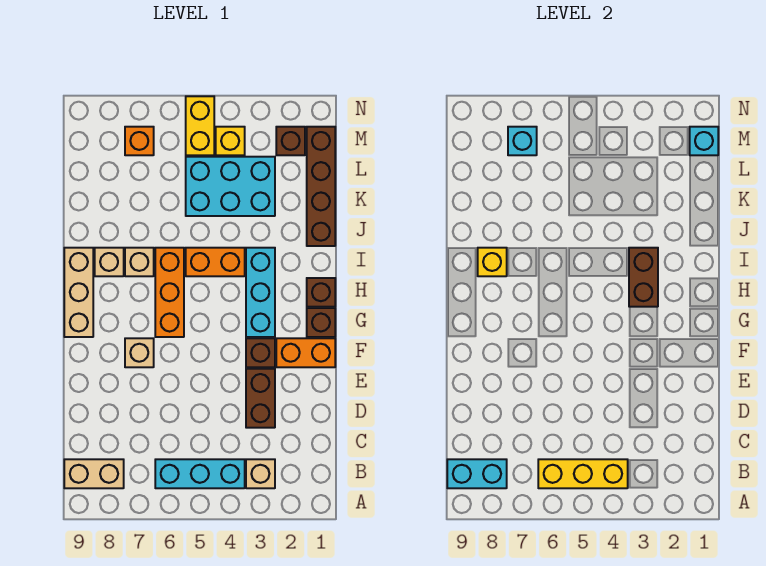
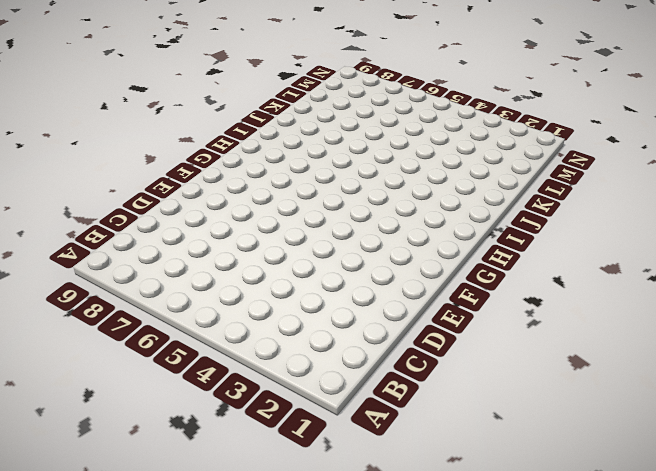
none -> tan brick B3 level 1
none -> cyan brick B4:B6 level 1
none -> tan brick B8:B9 level 1

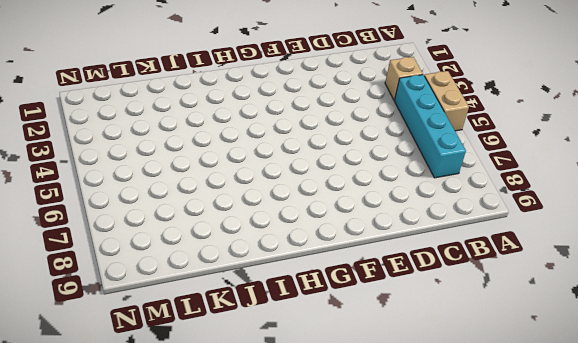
tan brick A4:A5 level 1 -> tan brick B8:B9 level 1
cyan brick B4:B7 level 1 -> cyan brick B4:B6 level 1
none -> brown brick D3:E3 level 1
none -> orange brick F1:F2 level 1
none -> brown brick F3 level 1

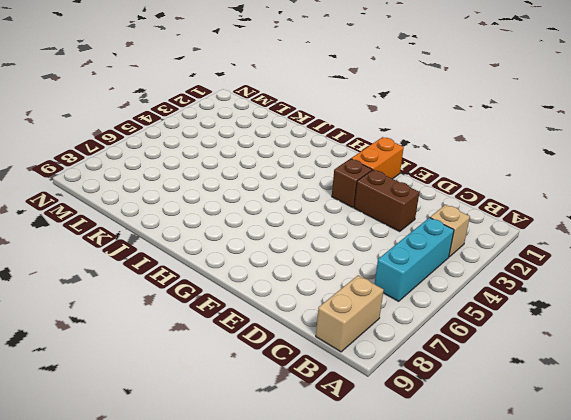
none -> tan brick F7 level 1
none -> brown brick G1 level 1
none -> cyan brick G3:I3 level 1

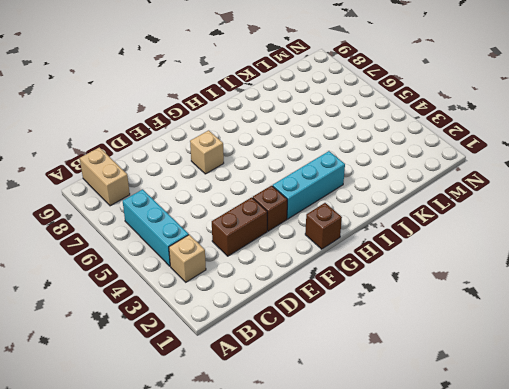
none -> orange brick F1:F2 level 1
none -> orange brick G6:I6 level 1
none -> tan brick G9:I9 level 1

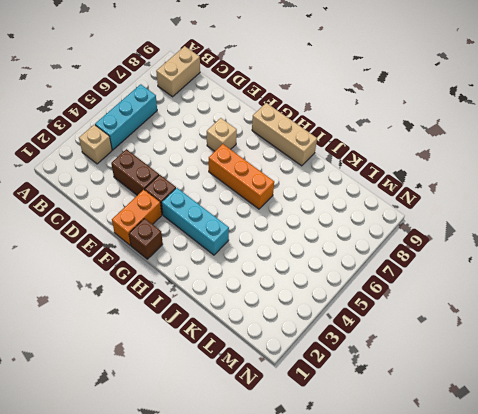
none -> brown brick H1 level 1
none -> orange brick I4:I5 level 1
none -> tan brick I7 level 1

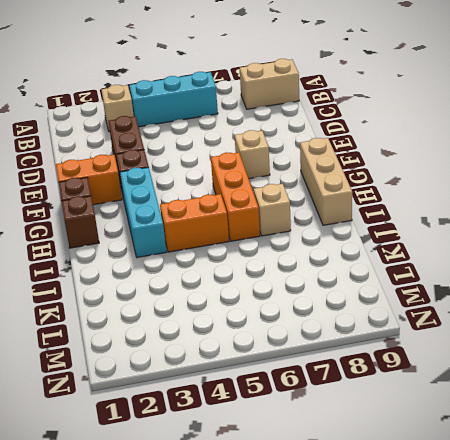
none -> tan brick I8 level 1
none -> brown brick J1:M1 level 1
none -> cyan brick K3:L5 level 1

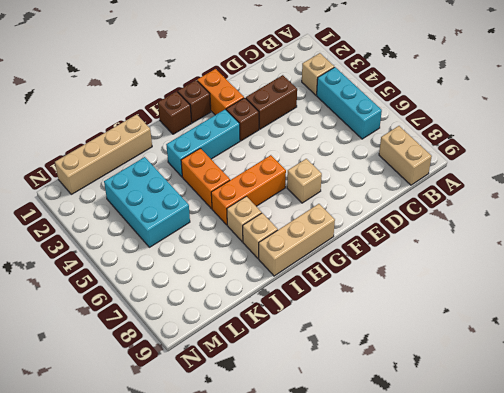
tan brick J1:M1 level 1 -> brown brick J1:M1 level 1
none -> brown brick M2 level 1
none -> yellow brick M4 level 1
none -> yellow brick M5:N5 level 1

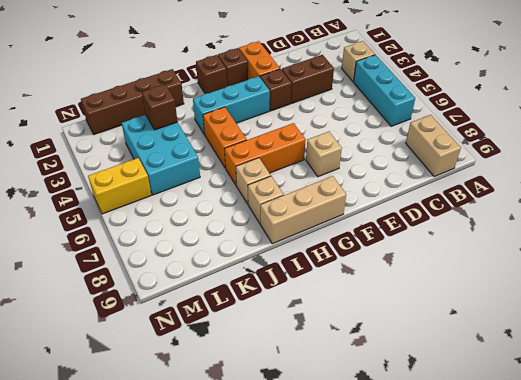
brown brick K3 level 2 -> brown brick M2 level 1
none -> yellow brick M4 level 1
none -> orange brick M7 level 1
none -> yellow brick B4:B6 level 2

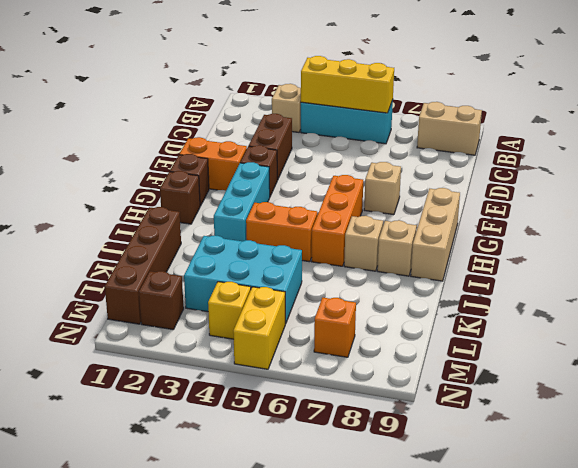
none -> cyan brick B8:B9 level 2
none -> brown brick H3:I3 level 2
none -> yellow brick I8 level 2

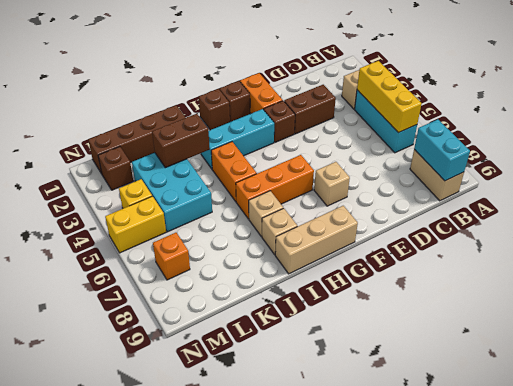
brown brick J3:K3 level 2 -> brown brick H3:I3 level 2
none -> yellow brick I8 level 2
none -> cyan brick M1 level 2
none -> cyan brick M7 level 2

